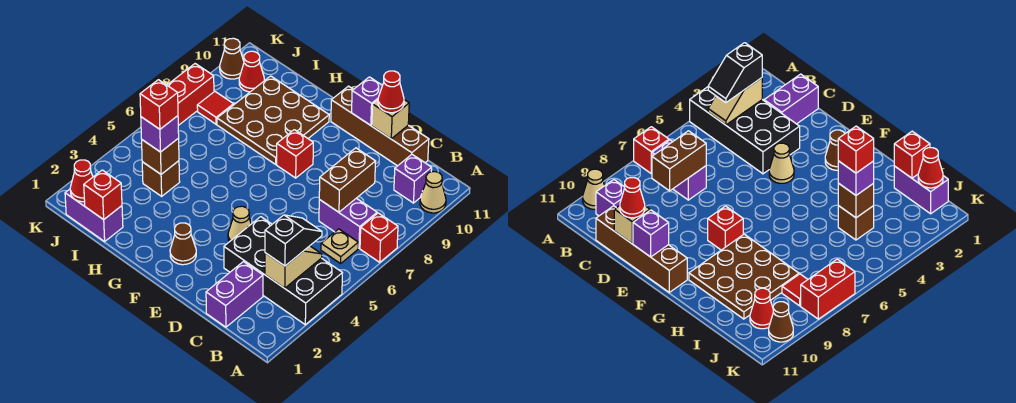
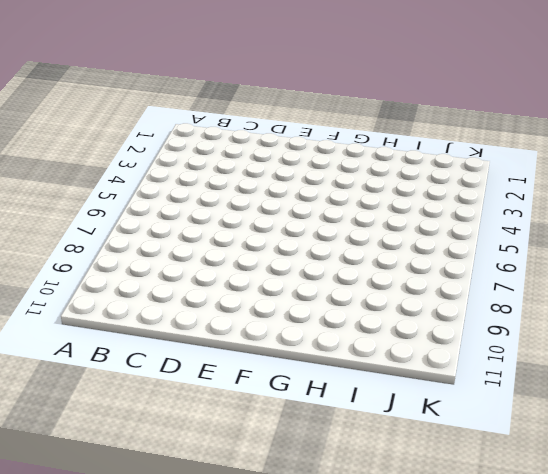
none -> black brick A3:D4 level 1
none -> red brick A7 level 1
none -> tan cone A10 level 1

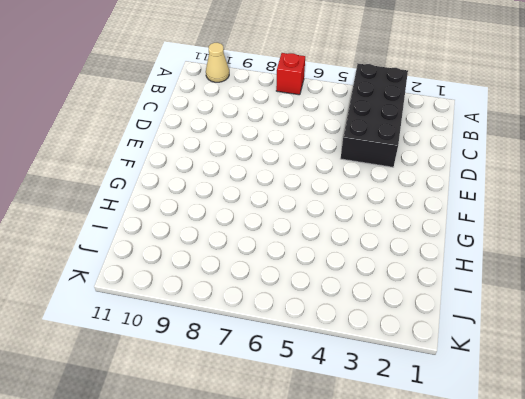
none -> tan plate B6 level 1
none -> purple brick B7:C7 level 1
none -> purple brick B10 level 1

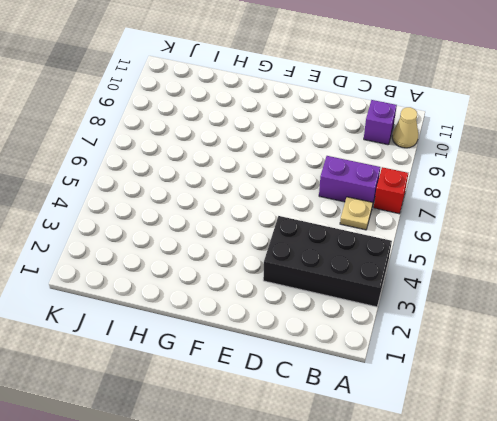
none -> purple brick C1:C2 level 1
none -> brown brick C11:F11 level 1
none -> tan cone E4 level 1

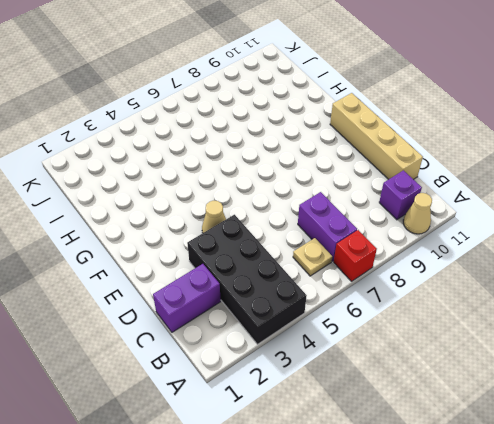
tan brick C11:F11 level 1 -> brown brick C11:F11 level 1
none -> brown cone F2 level 1
none -> red brick F8 level 1
none -> brown plate G8:I10 level 1

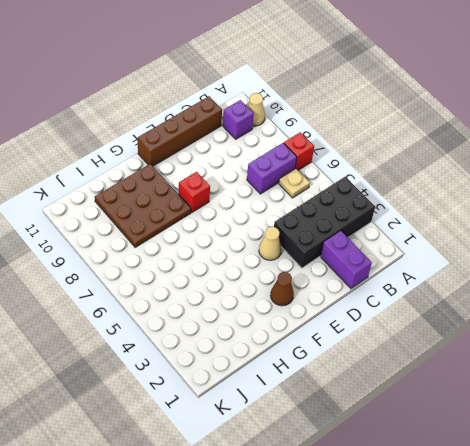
none -> purple brick I1:J1 level 1
none -> brown brick I4 level 1
none -> red tile J8 level 1

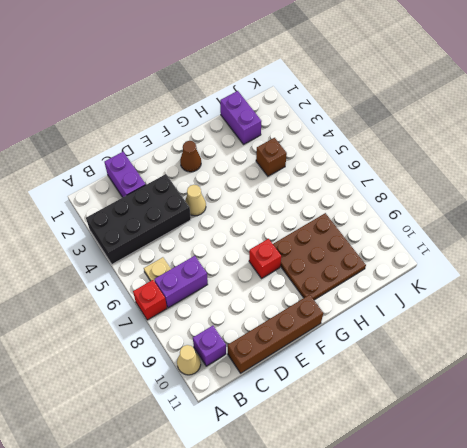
purple brick I1:I2 level 1 -> purple brick I1:J1 level 1
none -> red tile J8 level 1
none -> red cone J10 level 1
none -> red brick K7:K8 level 1

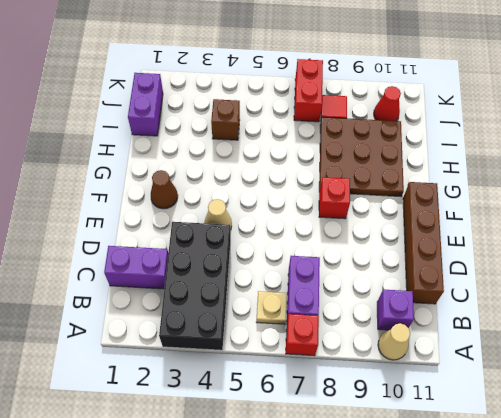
red brick J7:K7 level 1 -> red brick K7:K8 level 1
none -> brown cone K10 level 1
none -> tan slope B3:B4 level 2 top 3
none -> brown brick C7:C8 level 2

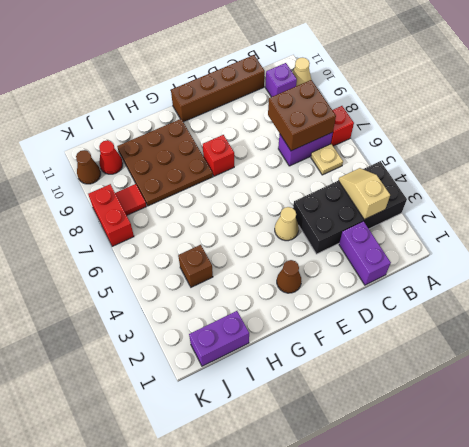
brown brick B7:C8 level 2 -> brown brick C7:C8 level 2
none -> tan brick D11 level 2
none -> purple brick E11 level 2
none -> red brick I1 level 2

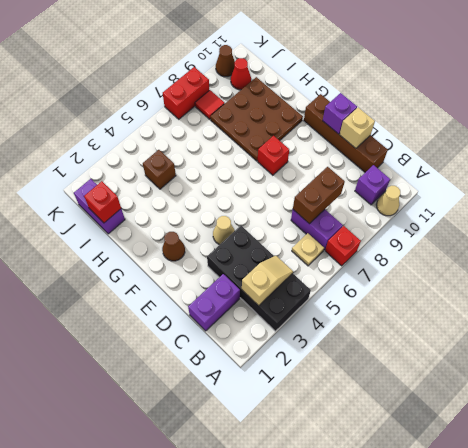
none -> brown brick I4 level 2
none -> red cone J1 level 2
none -> black slope B3:B4 level 3 top 3

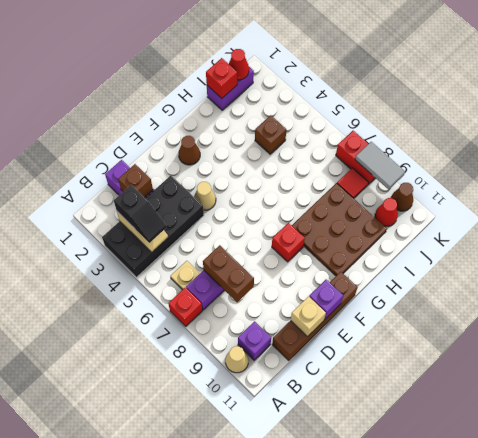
brown brick C2 level 2 -> brown brick I4 level 2
grey tile K8:K9 level 2 -> none
none -> red cone D11 level 3
none -> purple brick I4 level 3
none -> red brick I4 level 4

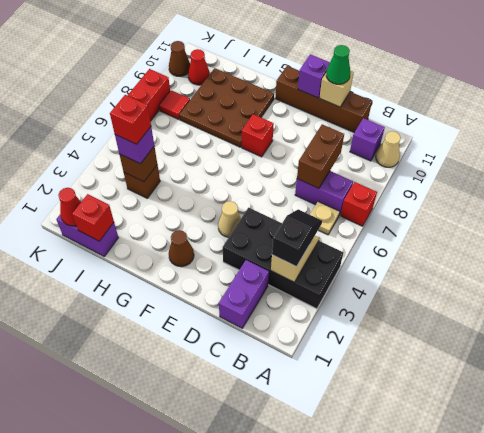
green cone D11 level 3 -> red cone D11 level 3

